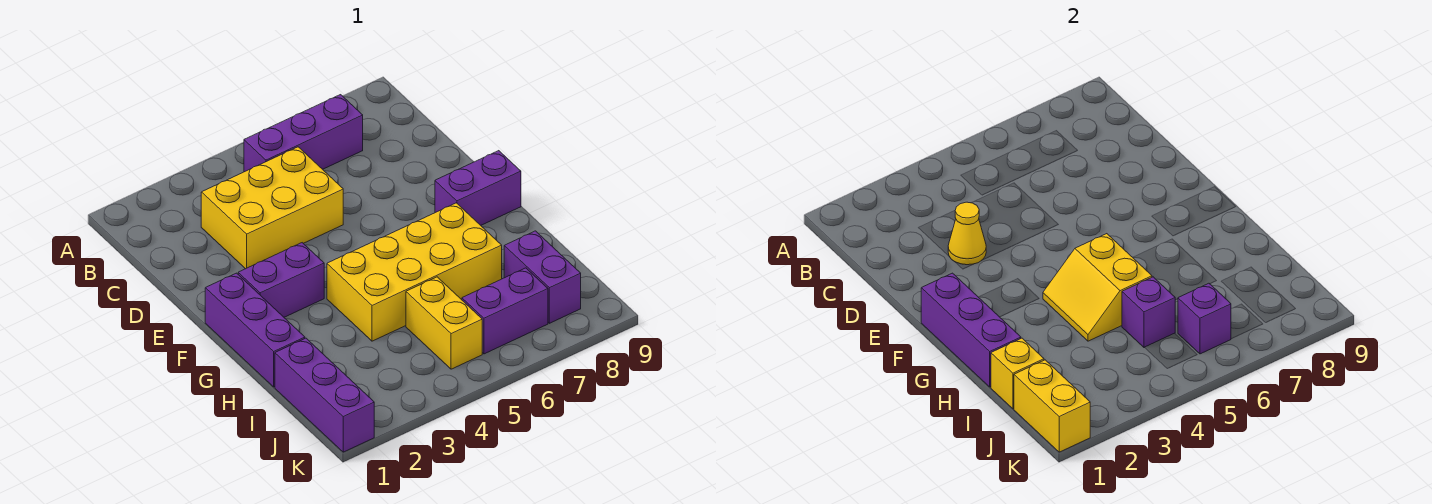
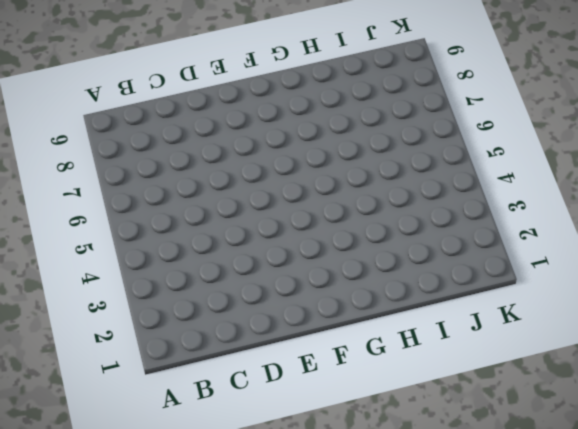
none -> purple brick B5:B7 level 1
none -> yellow brick C3:D5 level 1
none -> purple brick F1:H1 level 1

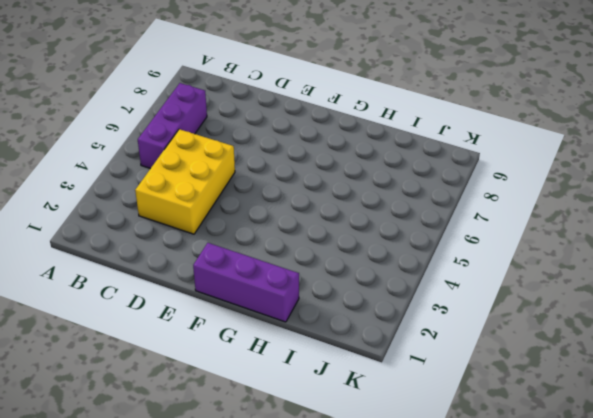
none -> purple brick F2:F3 level 1
none -> purple brick F8:F9 level 1
none -> yellow brick G4:H7 level 1

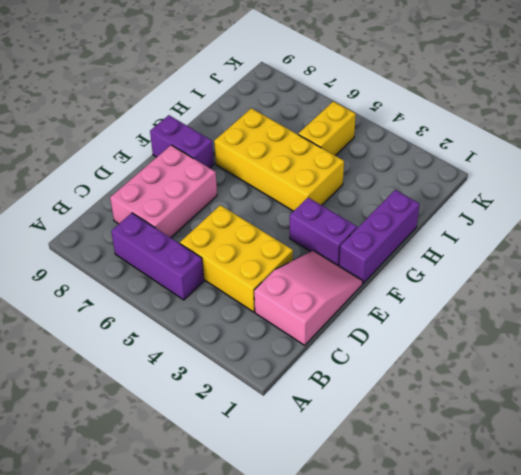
pink slope C1:E2 level 1 top C -> none
pink brick C7:E8 level 1 -> none
none -> purple brick I1:K1 level 1
none -> purple brick I8:J8 level 1
none -> purple brick J6:J7 level 1

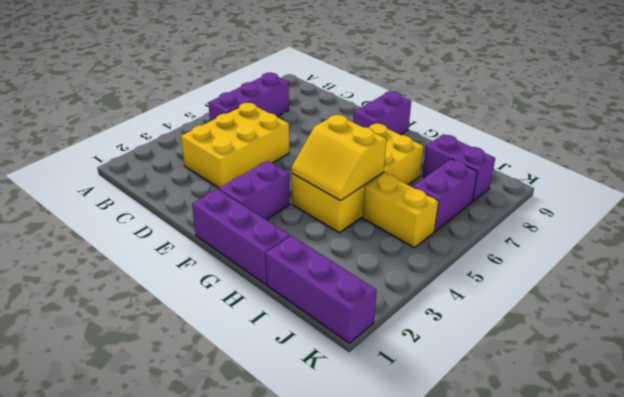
none -> yellow cone D3 level 2
none -> purple brick F1:H1 level 2
none -> yellow brick I1 level 2

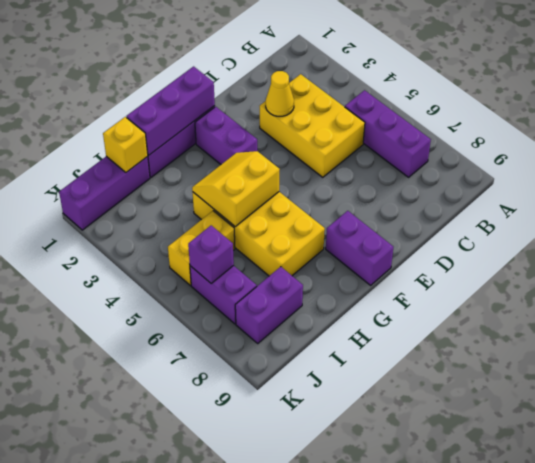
none -> purple brick I5 level 2
none -> yellow brick J1:K1 level 2

